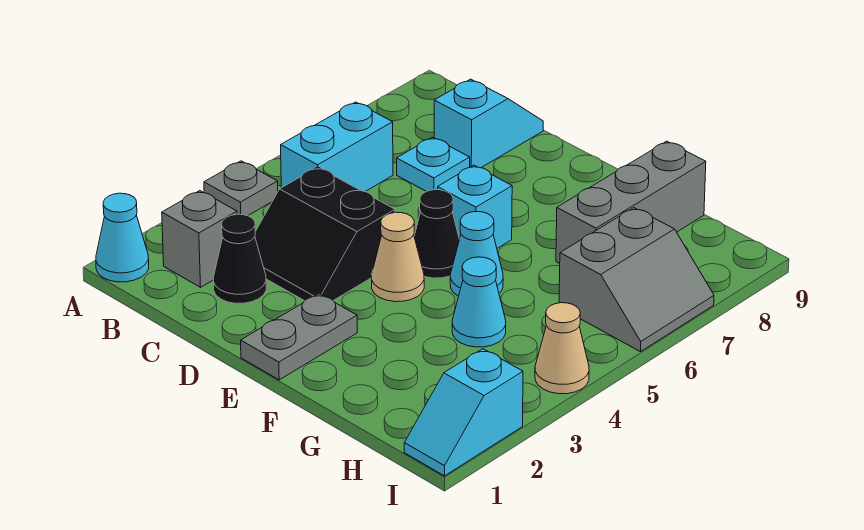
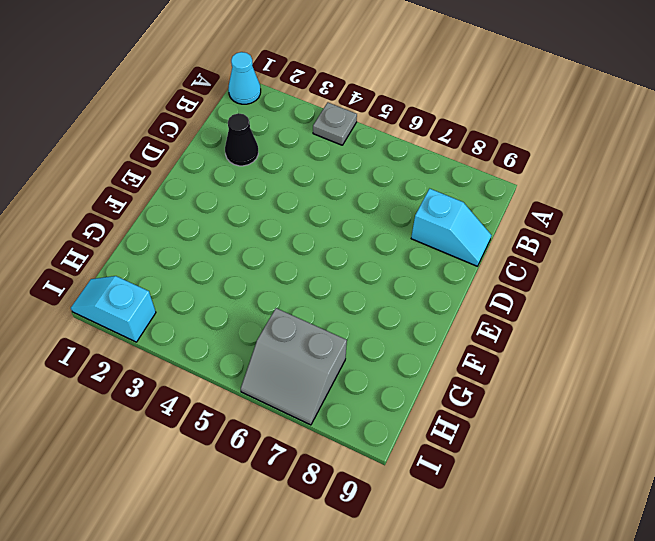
none -> grey brick B2 level 1
none -> cyan brick B5:B6 level 1
none -> black slope C3:D4 level 1 top 4

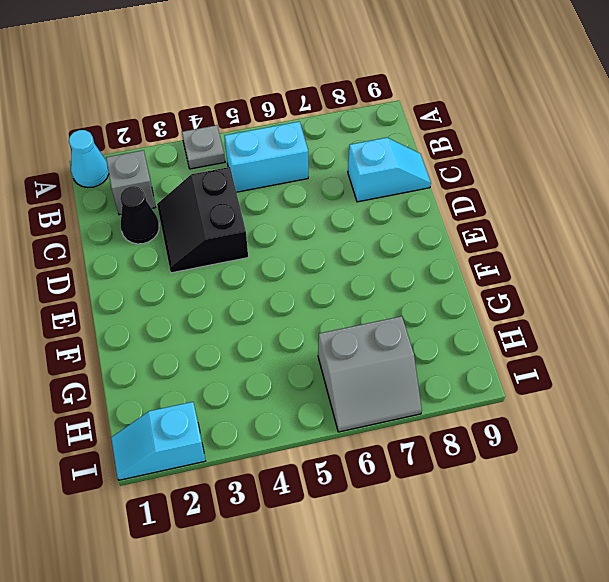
none -> cyan plate C7 level 1
none -> grey plate E1:E2 level 1
none -> tan cone E4 level 1

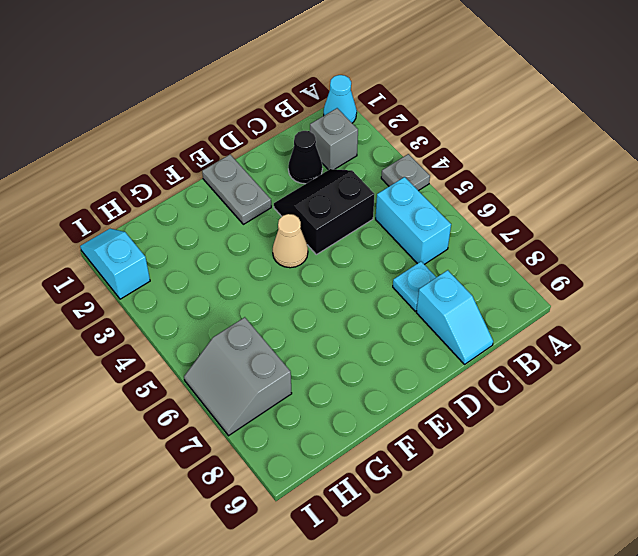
none -> black cone E5 level 1
none -> cyan brick E6 level 1
none -> cyan cone F5 level 1

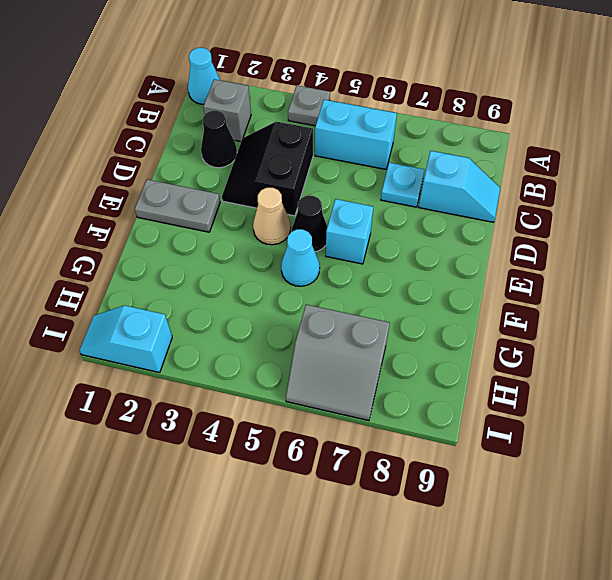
none -> cyan cone G4 level 1
none -> grey brick G7:G9 level 1
none -> tan cone I4 level 1

